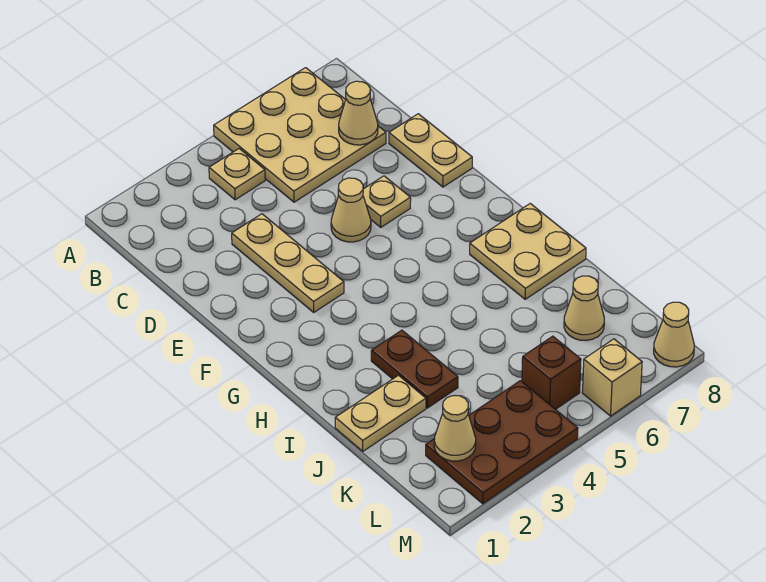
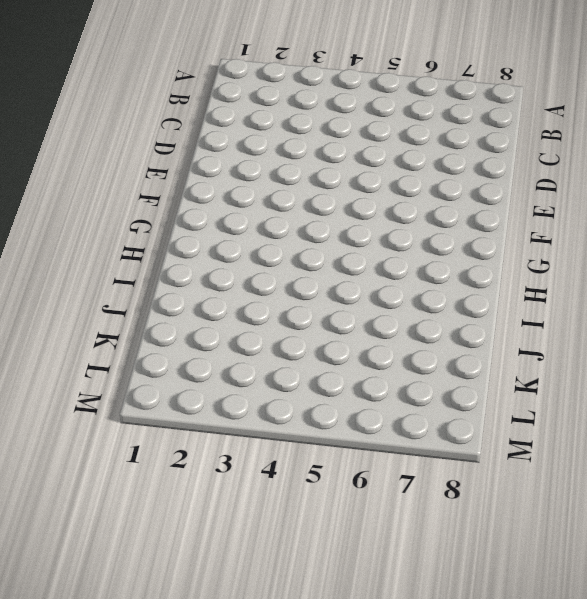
none -> tan plate A5:C7 level 1
none -> tan plate B4 level 1
none -> tan plate D3:F3 level 1

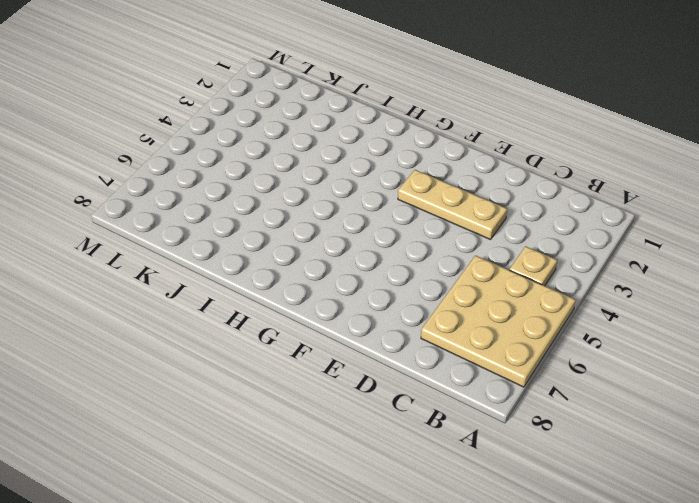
none -> tan plate D8:E8 level 1
none -> tan cone E5 level 1
none -> tan plate E6 level 1

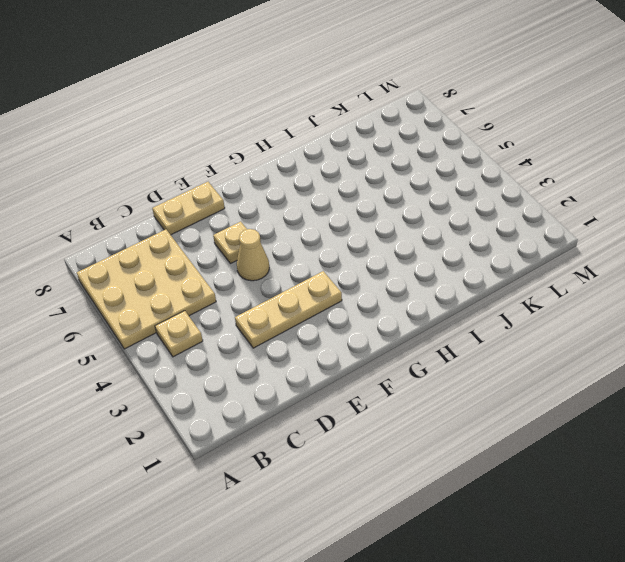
none -> tan plate H7:I8 level 1
none -> brown plate I3:J3 level 1
none -> tan plate J1:J2 level 1

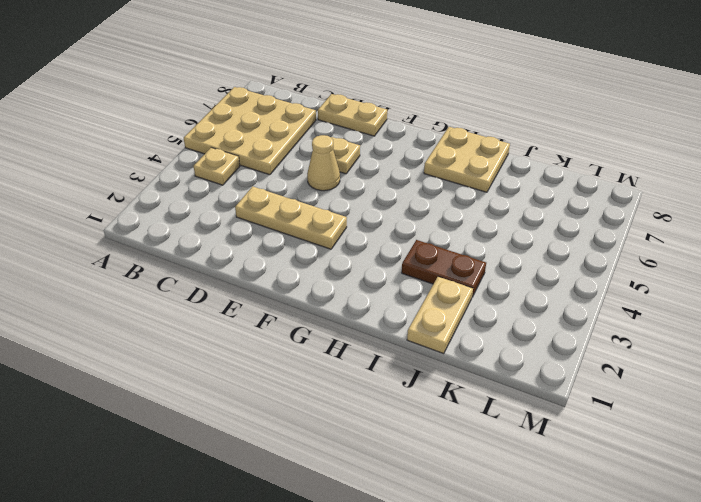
none -> tan cone K7 level 1
none -> brown plate L2:M4 level 1
none -> brown brick L5 level 1

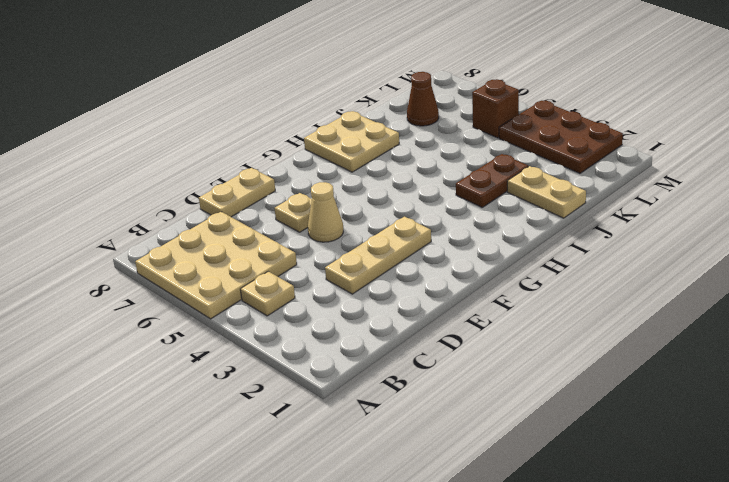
brown cone K7 level 1 -> tan cone K7 level 1
none -> tan brick M6 level 1
none -> tan cone M8 level 1
none -> tan cone C7 level 2

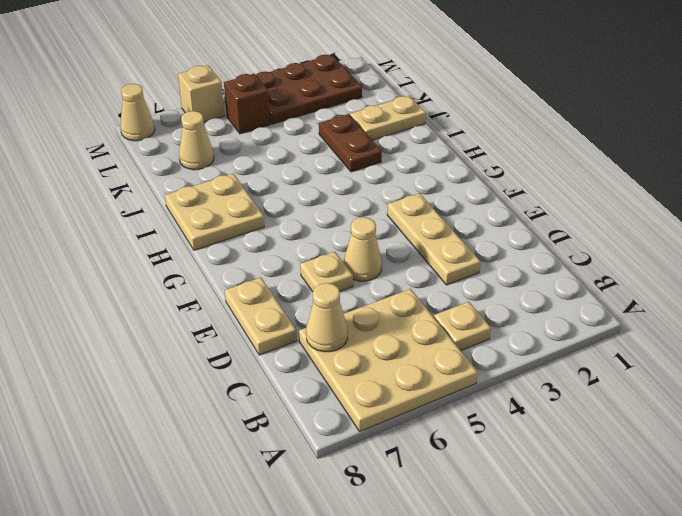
none -> tan cone L2 level 2

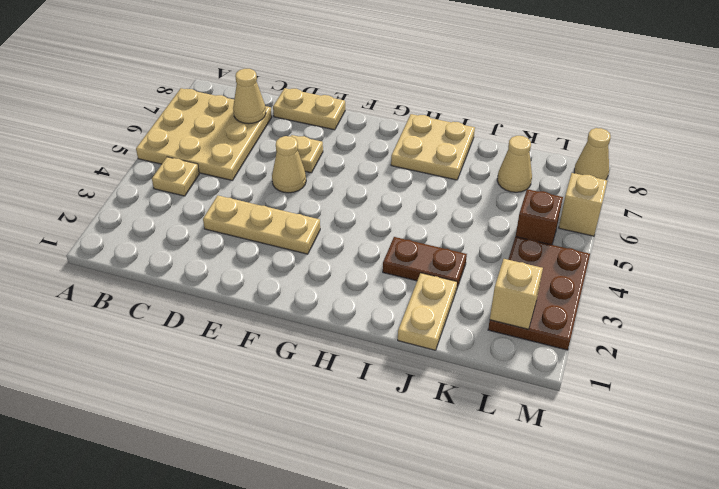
tan brick L2 level 2 -> tan cone L2 level 2

